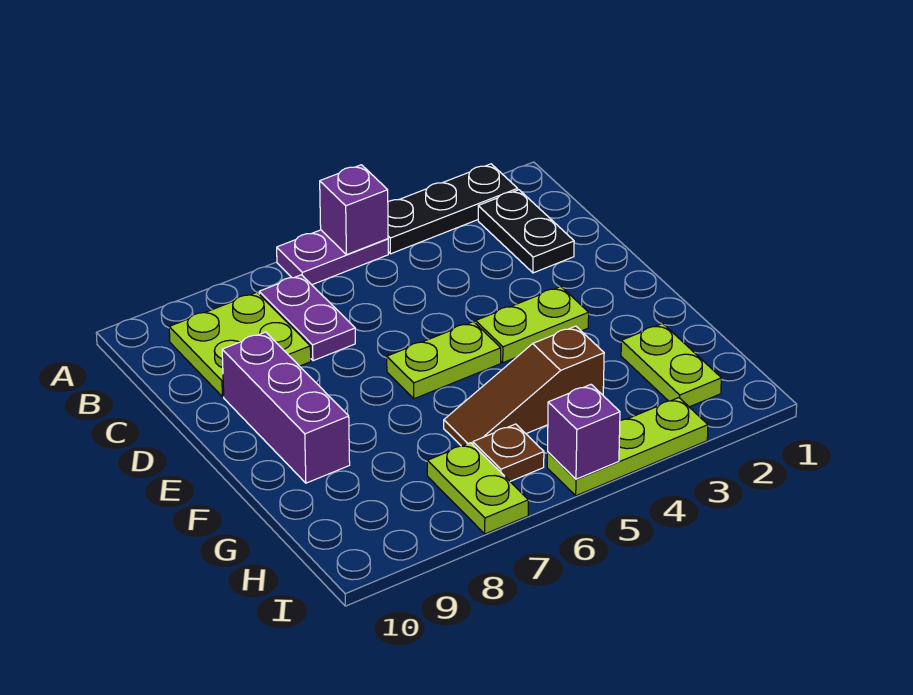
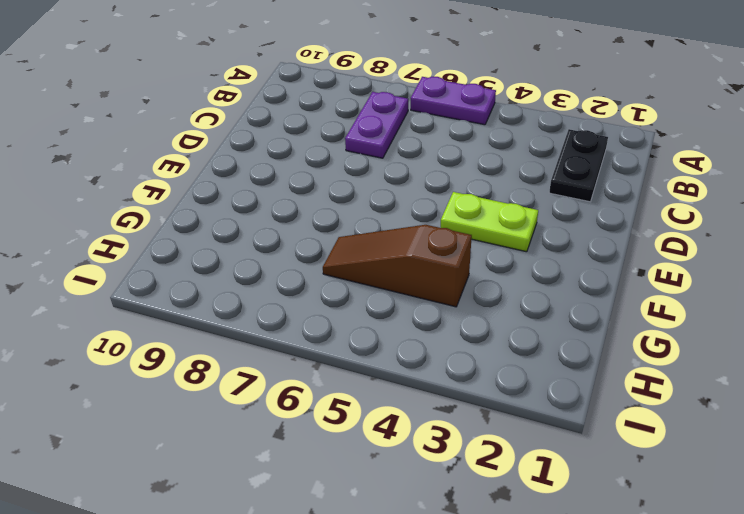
none -> black plate A2:A4 level 1
none -> lime plate B8:C9 level 1
none -> purple brick D9:F9 level 1

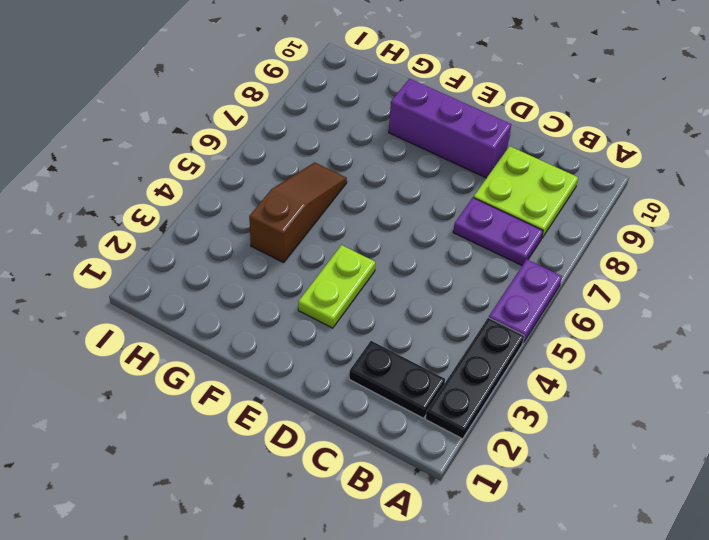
none -> lime plate E5:E6 level 1
none -> lime plate G2:H2 level 1
none -> brown plate H6 level 1

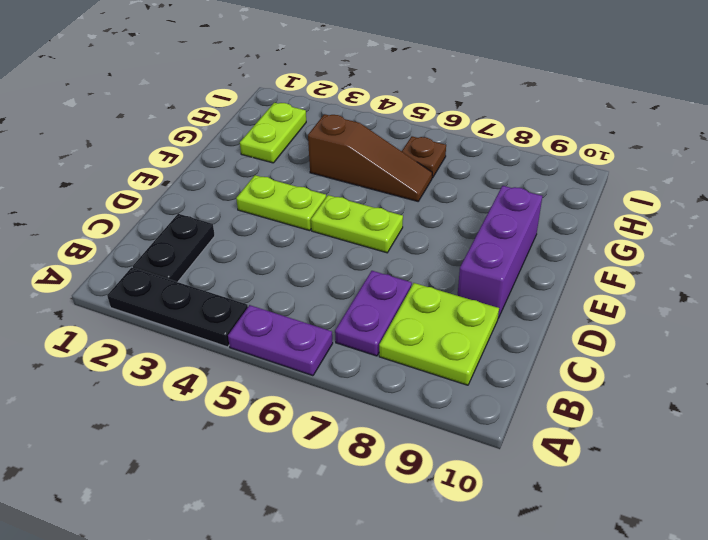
none -> lime plate H7:I7 level 1
none -> lime plate I3:I5 level 1
none -> purple brick A5 level 2

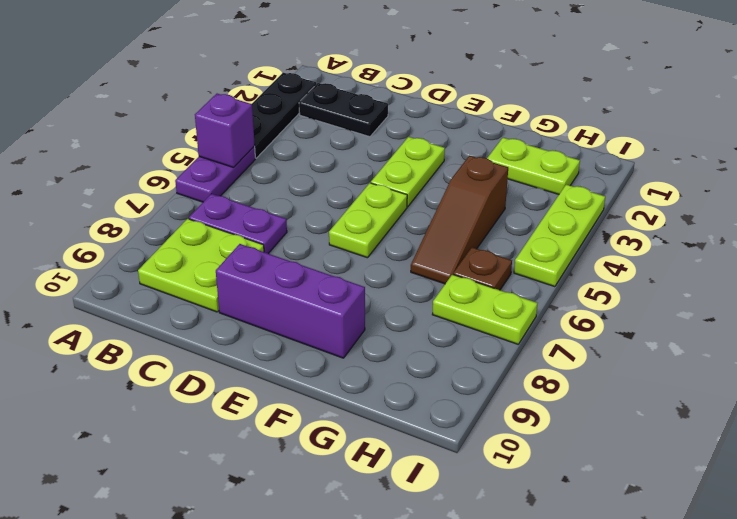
none -> purple brick I5 level 2

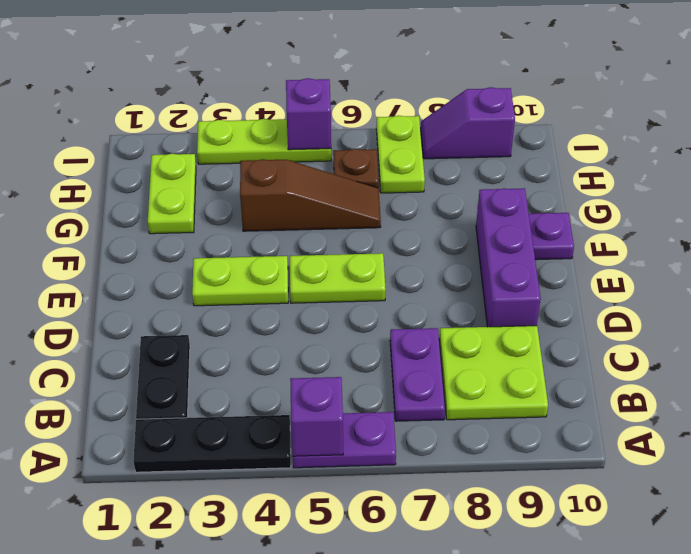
purple plate F10 level 1 -> none
purple slope I8:I9 level 1 top 9 -> none

